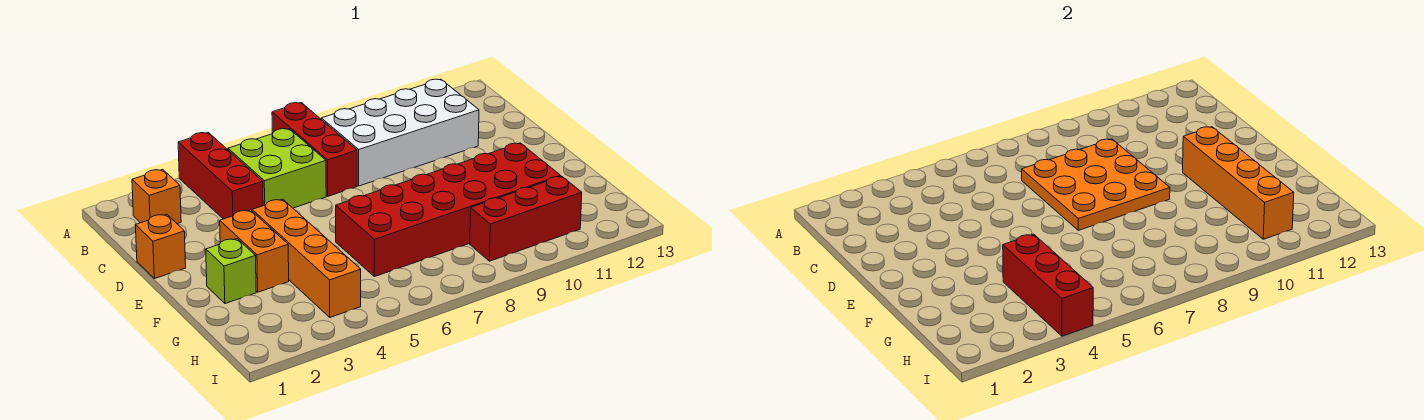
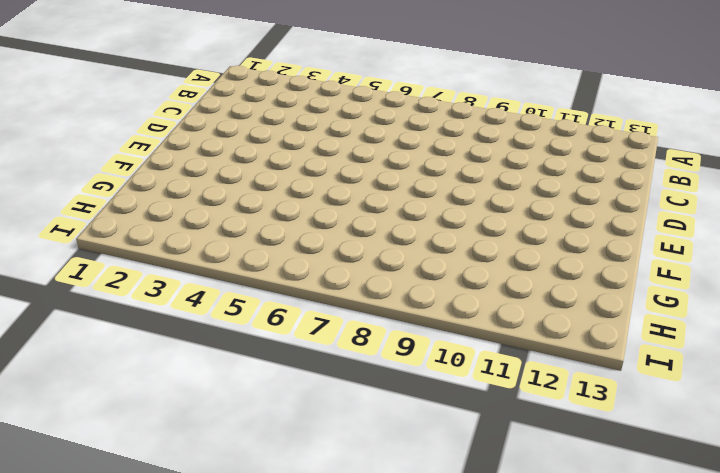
none -> red brick A4:C4 level 1
none -> red brick A7:C7 level 1
none -> orange brick B2 level 1

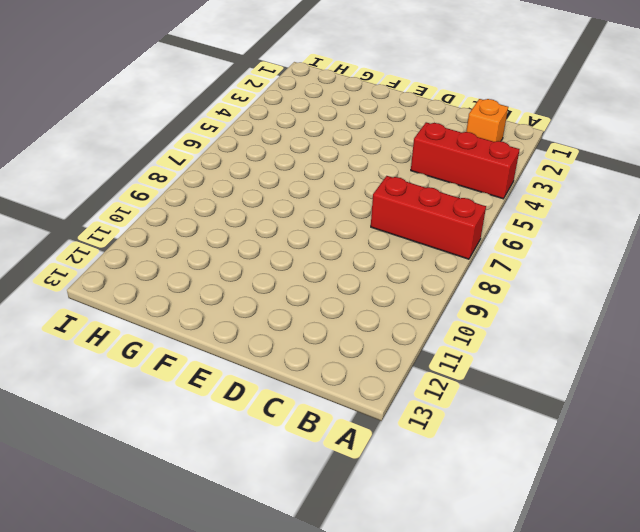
none -> lime brick B5:C6 level 1
none -> white brick B8:C11 level 1
none -> orange brick D1 level 1

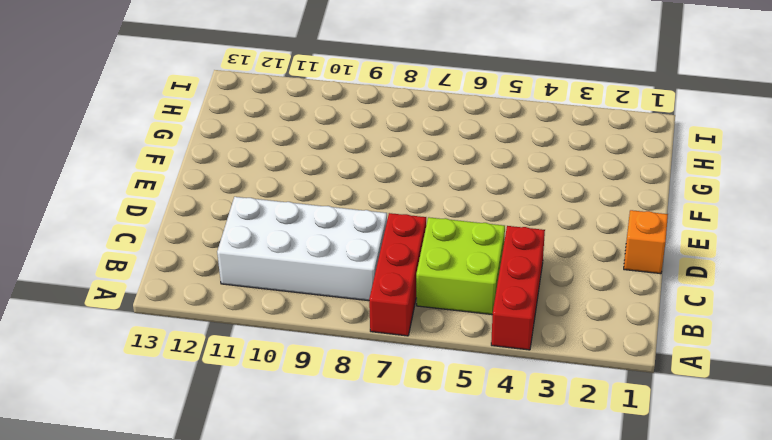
none -> orange brick B2 level 1
none -> orange brick E3:F3 level 1
none -> orange brick E4:H4 level 1

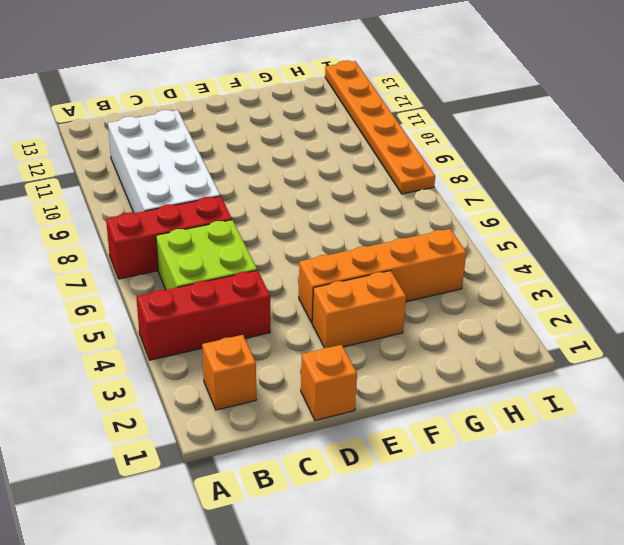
orange plate I8:I13 level 1 -> none
none -> lime brick F2 level 1
none -> red brick F6:G11 level 1
none -> red brick H9:H11 level 1

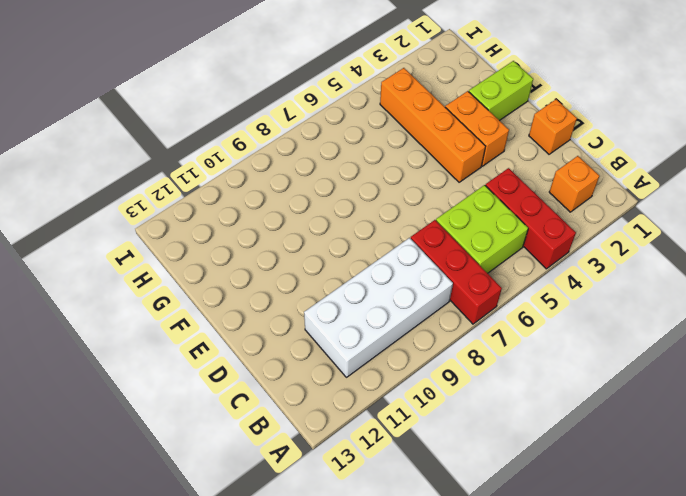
lime brick F1:F2 level 1 -> lime brick F2 level 1
none -> red brick F6:G11 level 1
none -> red brick H9:H11 level 1
none -> orange plate C7:E9 level 2

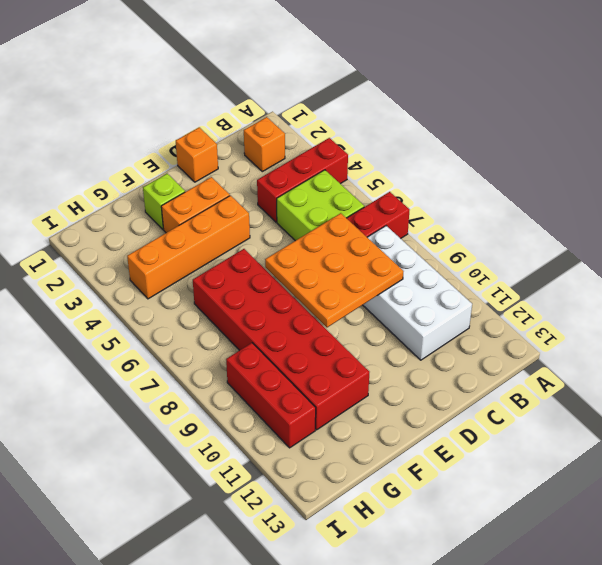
none -> orange brick E11:H11 level 2
none -> red brick G4:I4 level 2

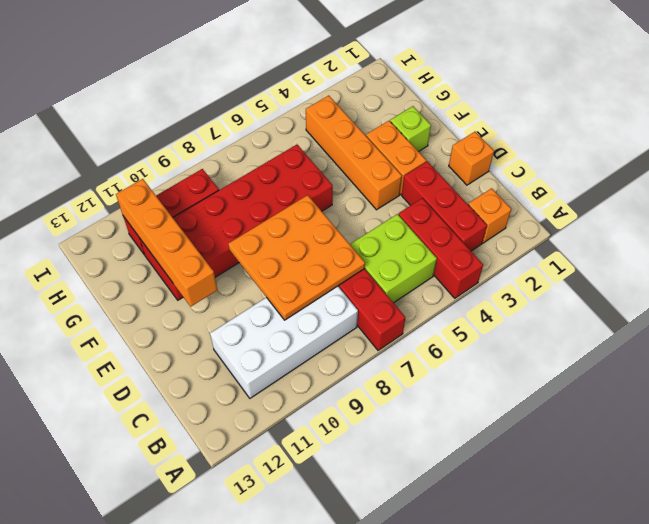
red brick B3:D3 level 1 -> red brick G4:I4 level 2

